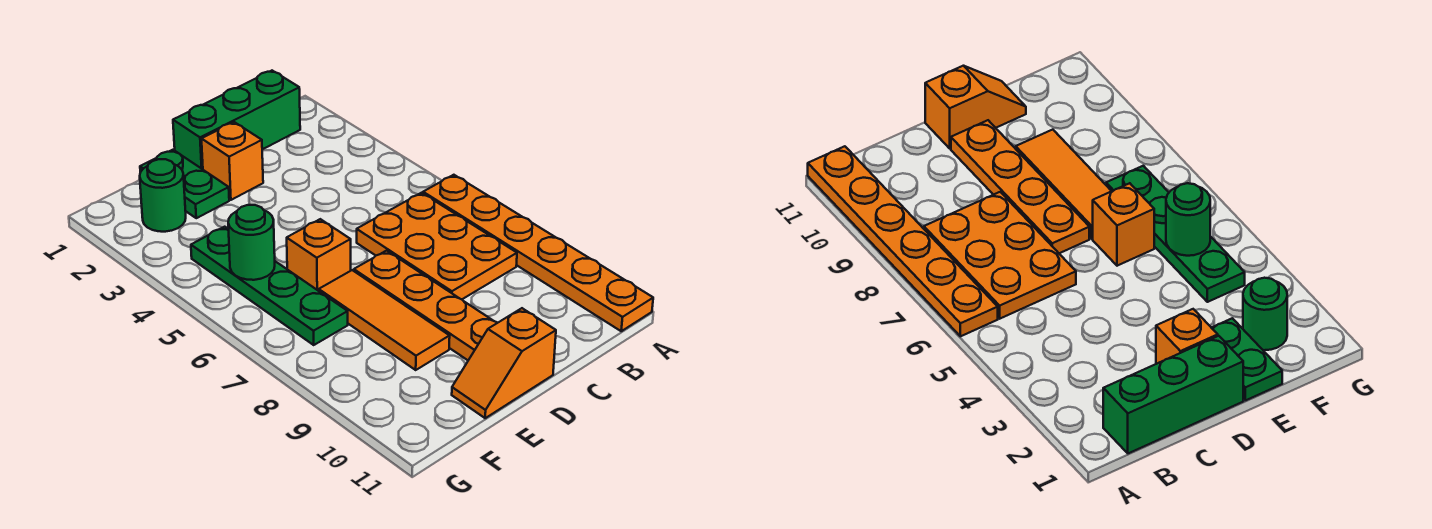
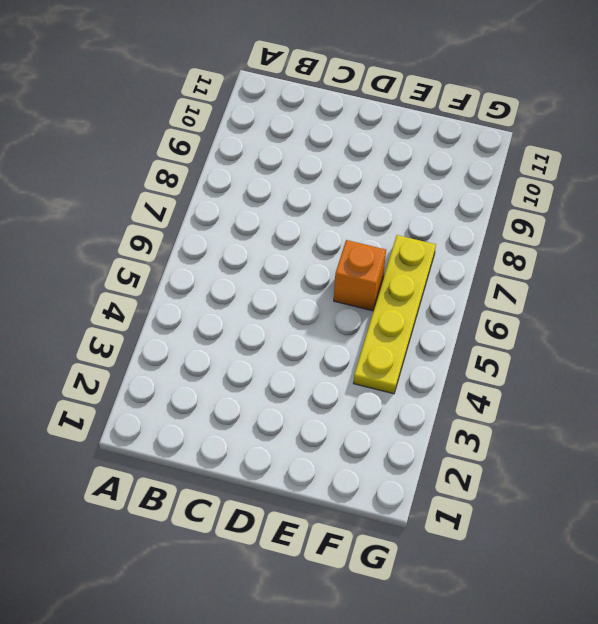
yellow plate F4:F7 level 1 -> green plate F4:F7 level 1
none -> orange plate A6:A11 level 1
none -> green brick B1:D1 level 1
none -> orange plate B6:C8 level 1

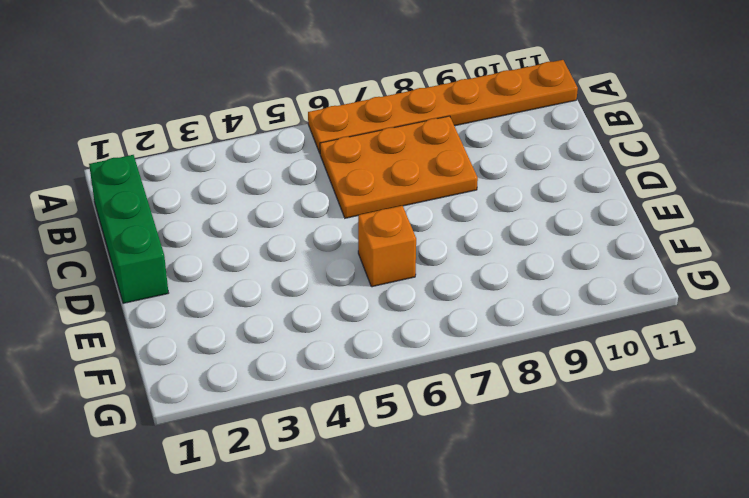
none -> orange brick D2 level 1
none -> orange plate D7:D10 level 1
none -> orange slope D11:E11 level 1 top D

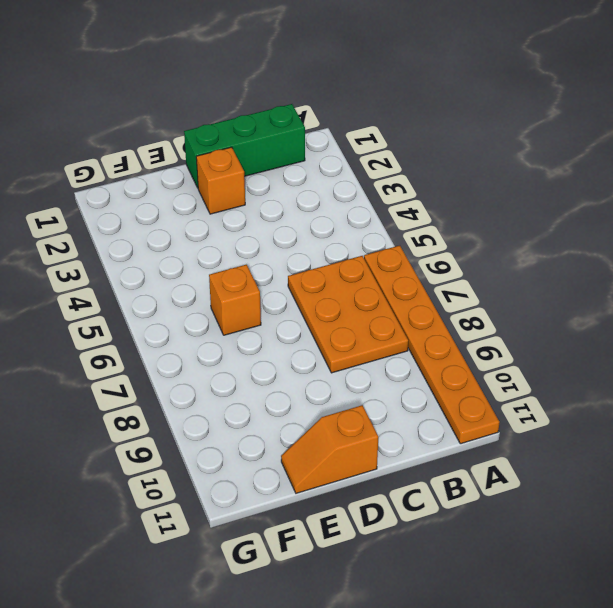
none -> orange plate D7:D10 level 1
none -> green plate E1:E2 level 1
none -> orange tile E7:E9 level 1

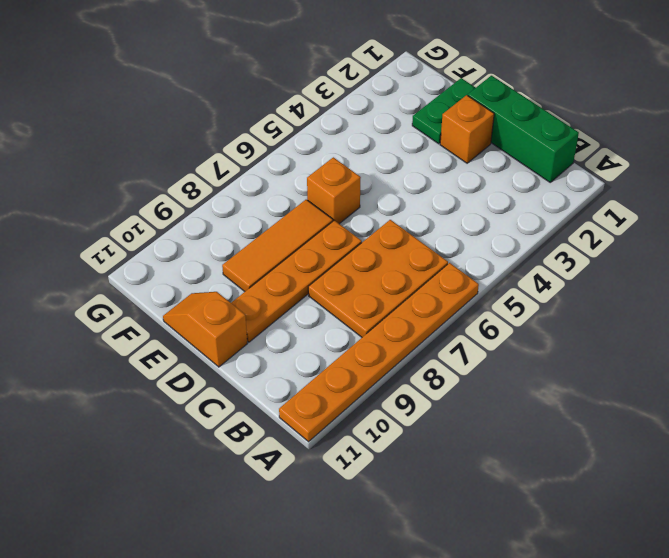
none -> green round brick F2 level 1
none -> green plate F4:F7 level 1
none -> green round brick F5 level 2

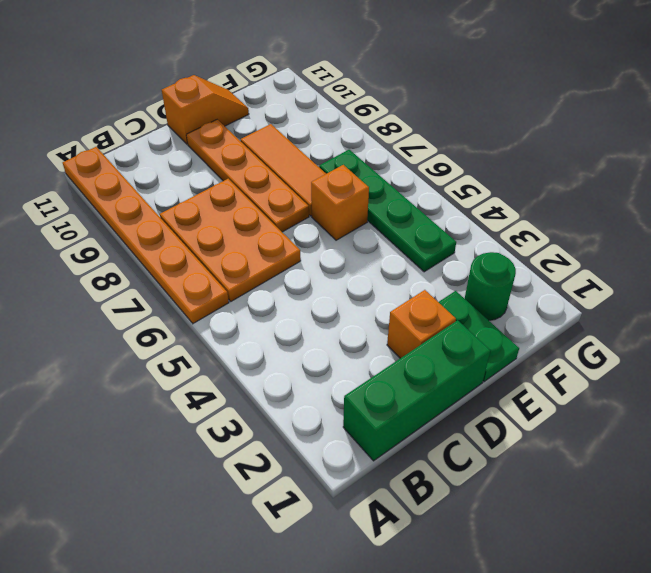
none -> green round brick F5 level 2

